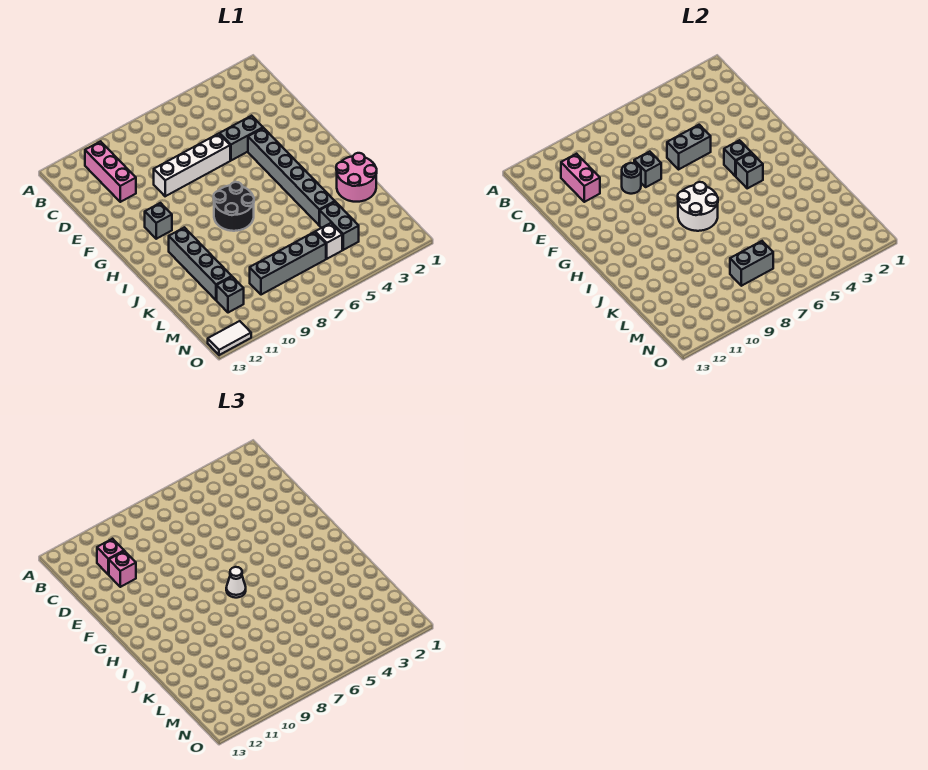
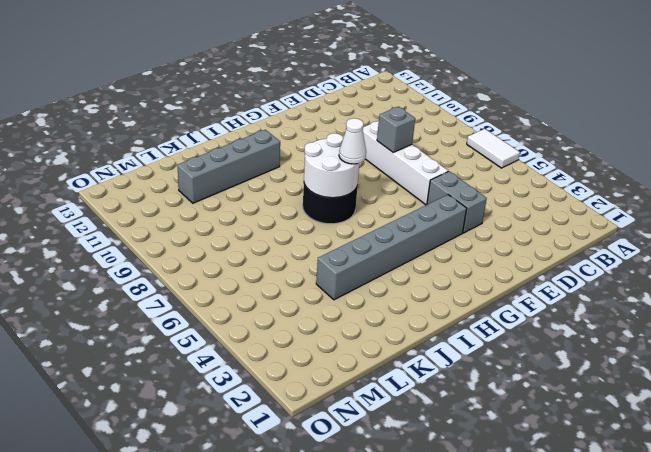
white tile A6:A7 level 1 -> white tile O12:O13 level 1
none -> pink brick B11:D11 level 1
none -> grey brick G11 level 1
none -> pink round brick J1:K2 level 1

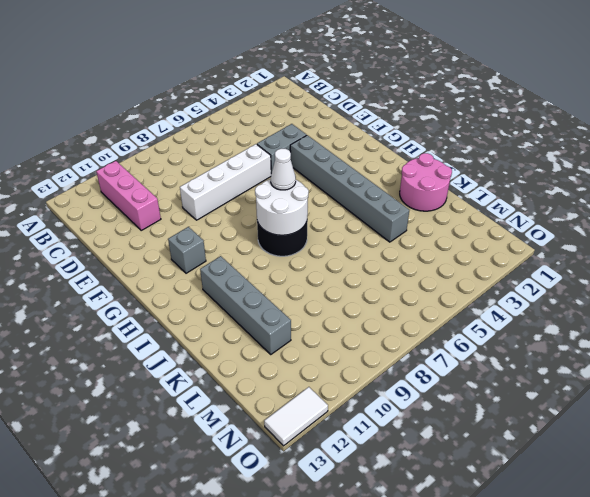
none -> grey brick L4:M4 level 1
none -> white brick M5 level 1
none -> grey brick M6:M9 level 1

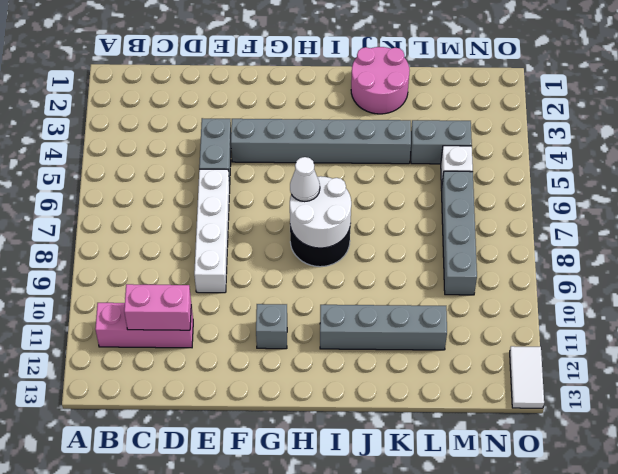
none -> grey brick M11 level 1
none -> grey brick E5:E6 level 2
none -> grey brick E8 level 2

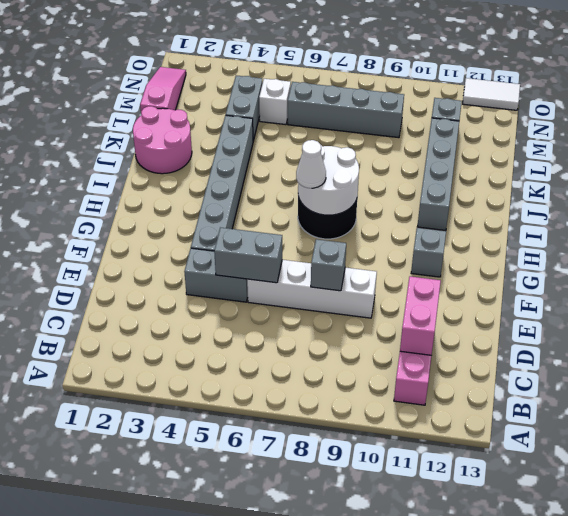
pink slope L1:N1 level 1 top L -> none
none -> grey round brick E9 level 2
none -> grey brick G4 level 2
none -> grey brick H4 level 2

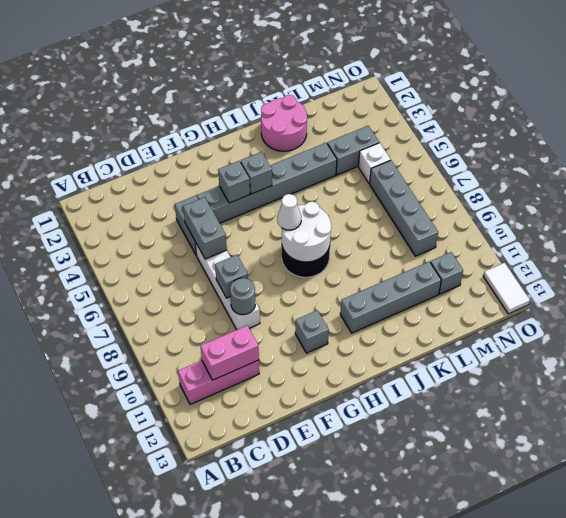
none -> grey brick M7:M8 level 2
none -> pink brick C11 level 3
none -> pink brick D11 level 3

